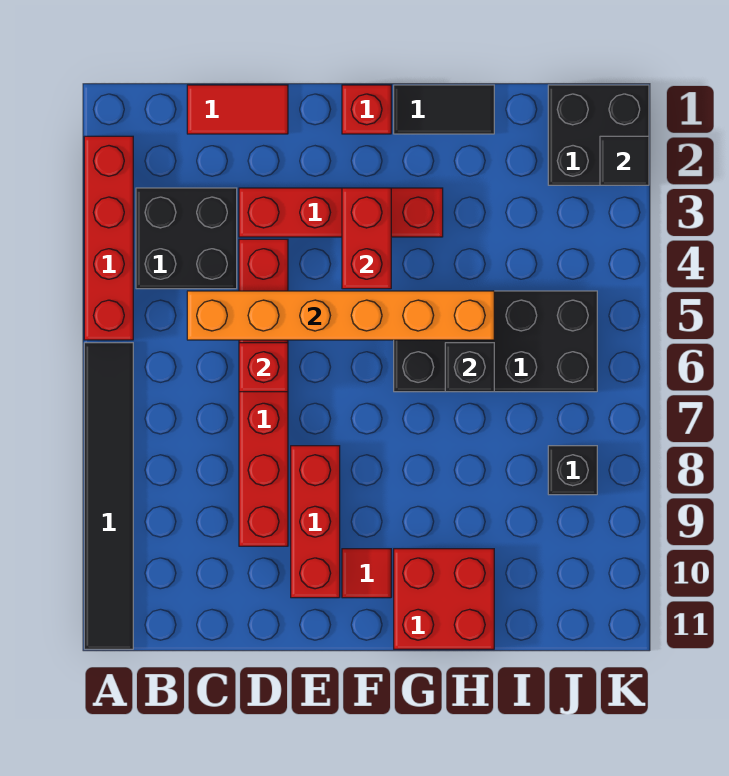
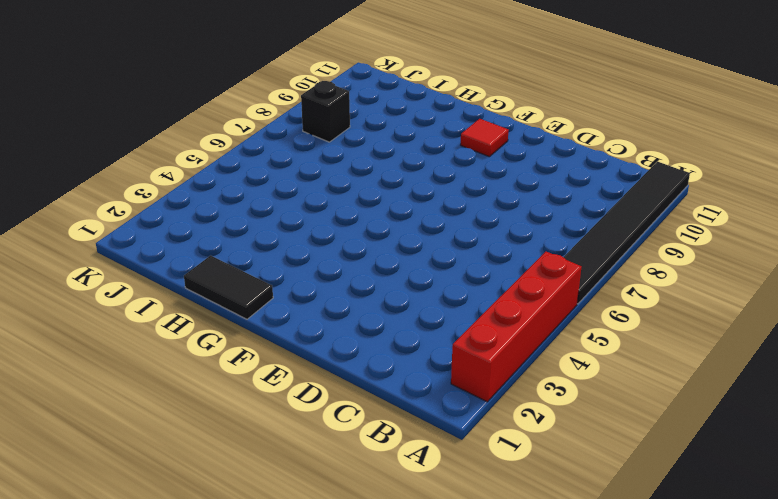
none -> black brick B3:C4 level 1
none -> red tile C1:D1 level 1
none -> red brick D3:G3 level 1

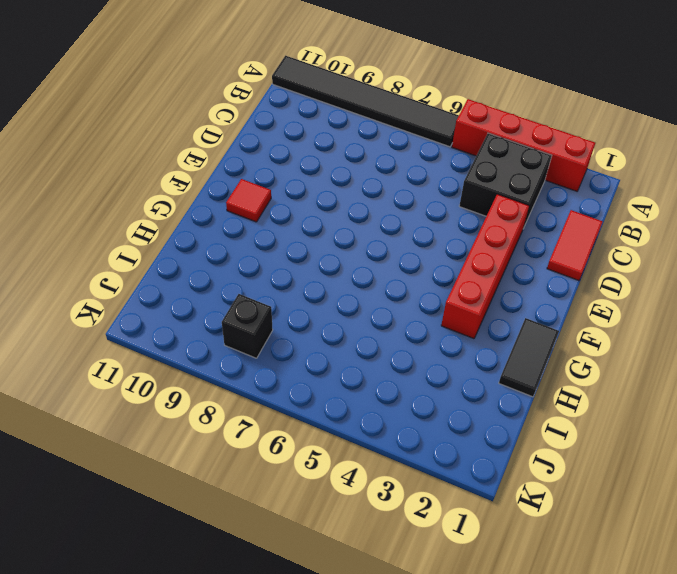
none -> red brick D4:D9 level 1
none -> red brick E8:E10 level 1
none -> red brick F1 level 1

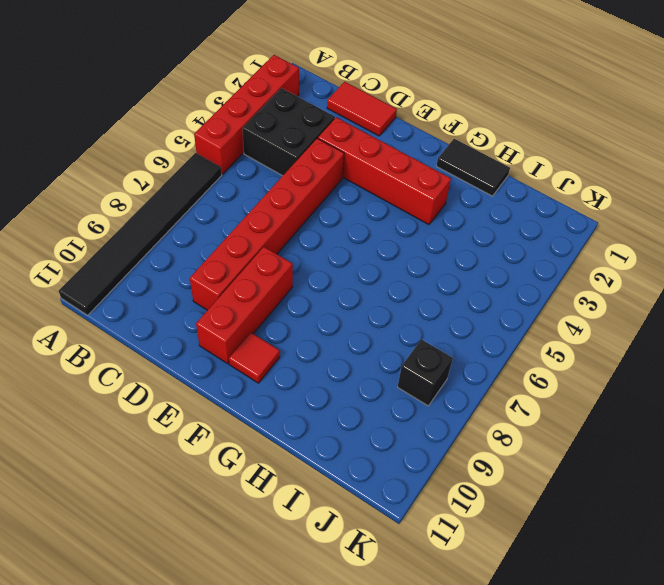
none -> red brick F1 level 1
none -> black brick G5:J6 level 1
none -> red brick G10:H11 level 1

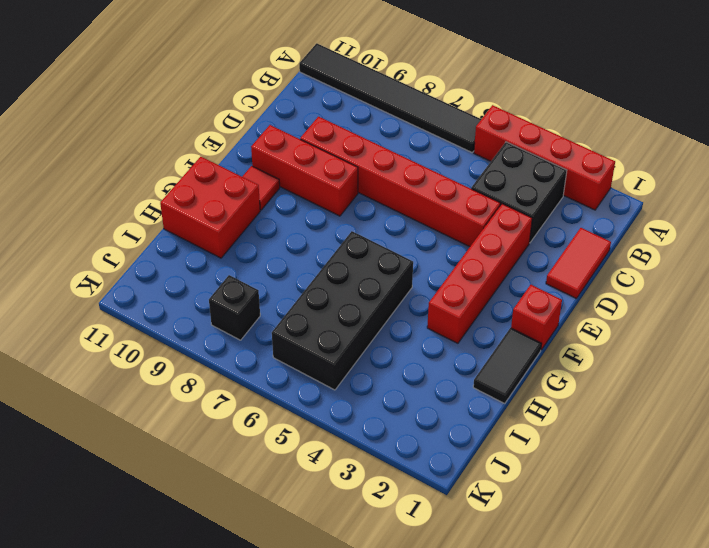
none -> black brick J1:K2 level 1
none -> orange brick C5:H5 level 2
none -> red brick D6 level 2

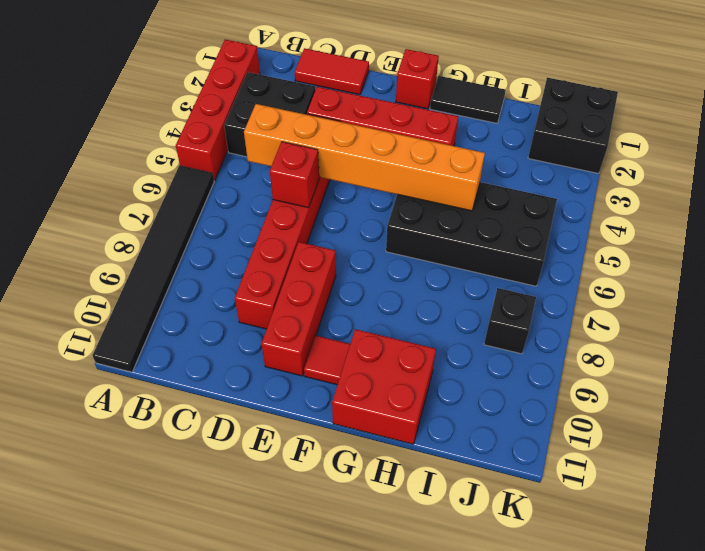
none -> red brick F3:F4 level 2
none -> black brick H6 level 2
none -> black tile K2 level 2

